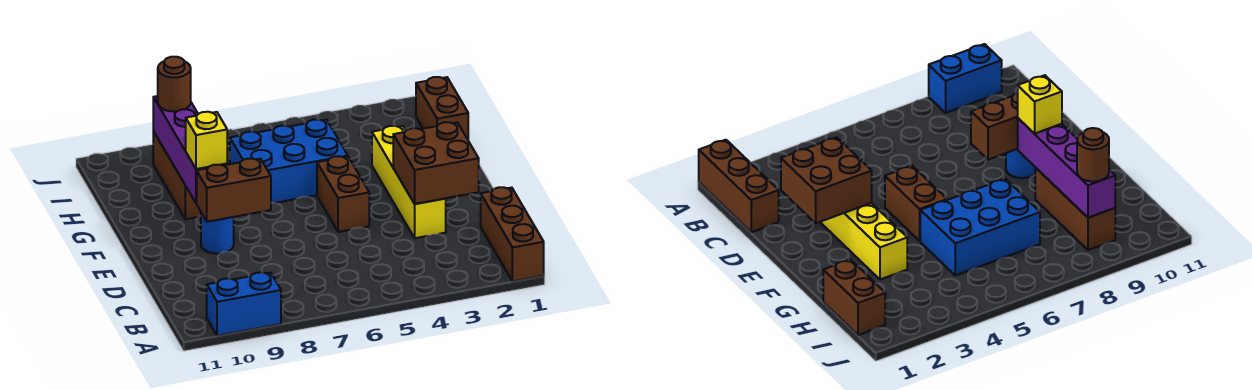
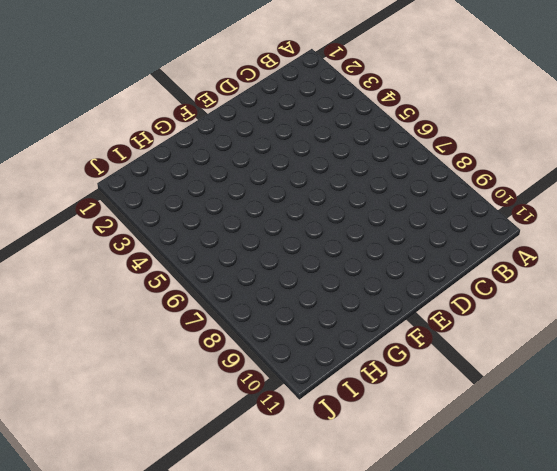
none -> brown brick A1:C1 level 1
none -> blue brick A9:A10 level 1
none -> yellow brick D3:G3 level 1

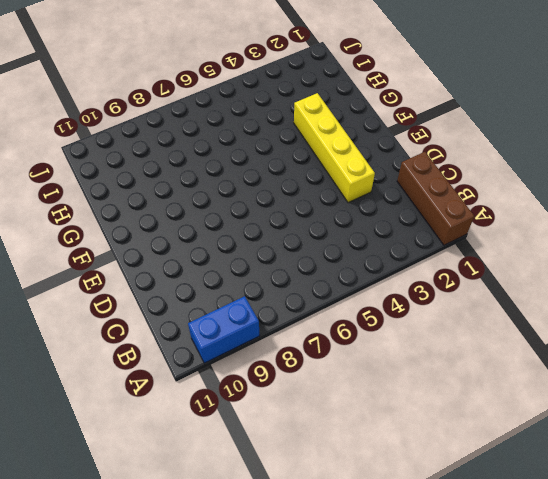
none -> brown brick E5:F5 level 1
none -> blue round brick E9 level 1
none -> blue brick G5:H7 level 1

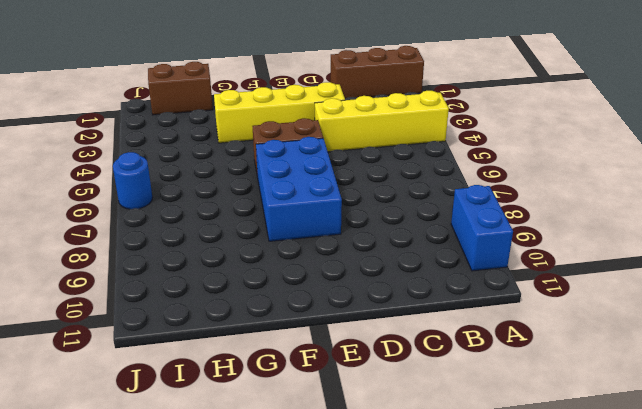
yellow brick A4:D4 level 1 -> none
blue brick E6:F8 level 1 -> blue brick G5:H7 level 1
blue round brick J6 level 1 -> blue round brick E9 level 1
none -> brown brick G9:I9 level 1
none -> brown brick D2:E3 level 2
none -> brown brick E8:E9 level 2

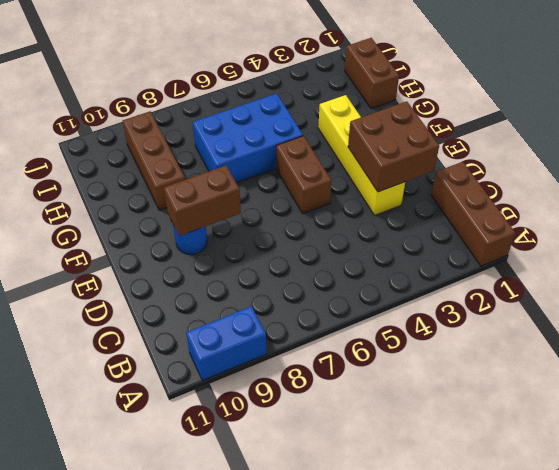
none -> purple brick F9:I9 level 2
none -> yellow brick F9 level 3
none -> brown round brick I9 level 3

